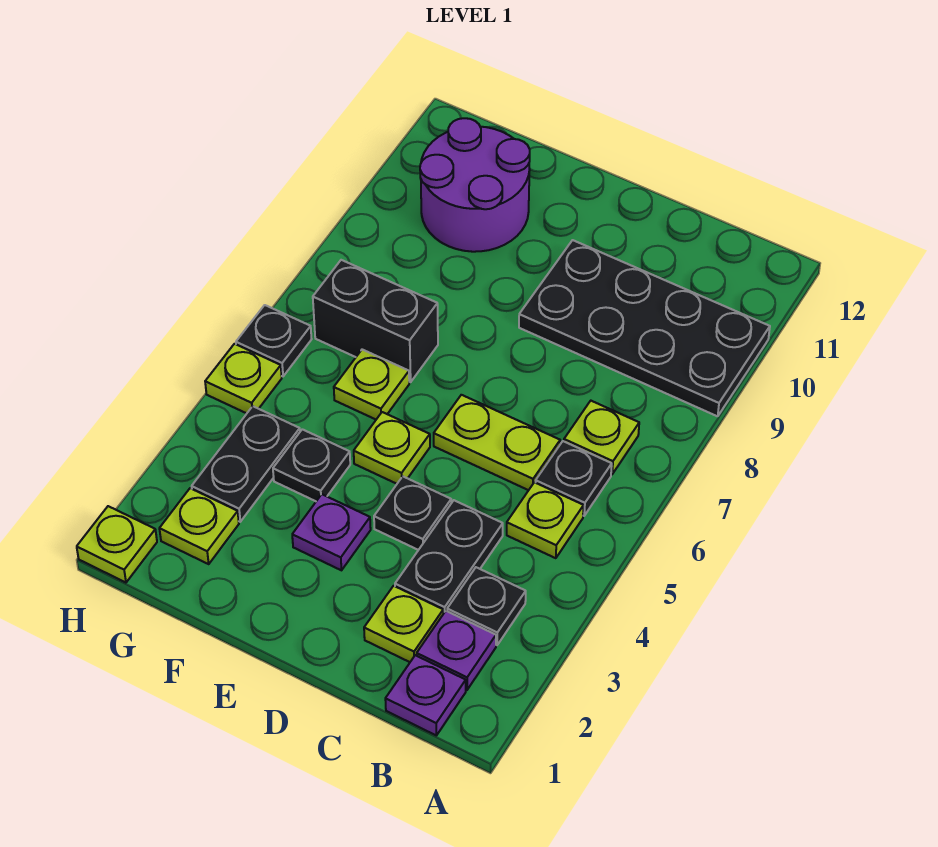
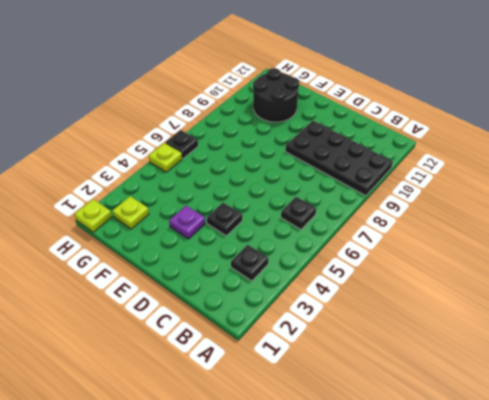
black round brick F10:G11 level 1 -> purple round brick F10:G11 level 1
none -> purple plate B1 level 1
none -> purple plate B2 level 1
none -> lime plate B5 level 1

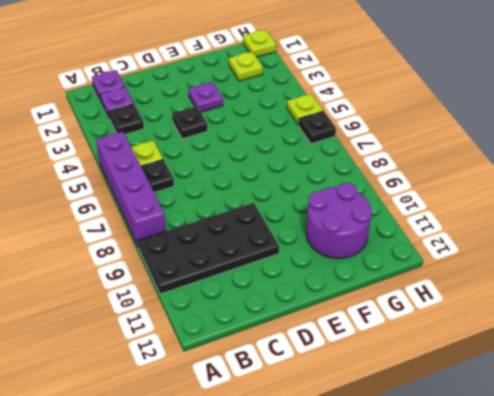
purple brick A5:A8 level 1 -> none
none -> lime plate B7 level 1
none -> lime plate C2 level 1
none -> black plate C3:C4 level 1

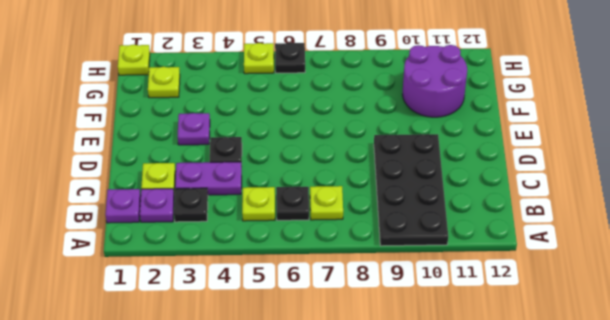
purple plate C3:C4 level 1 -> black plate C3:C4 level 1
none -> lime plate C6:D6 level 1
none -> lime plate E5 level 1
none -> black plate F4 level 1

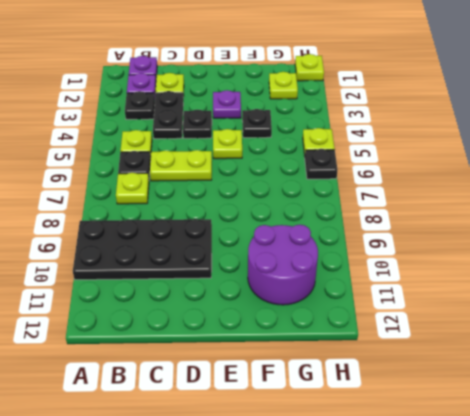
none -> lime plate F6 level 1
none -> black brick F7:G7 level 1
none -> black plate G3:G4 level 1

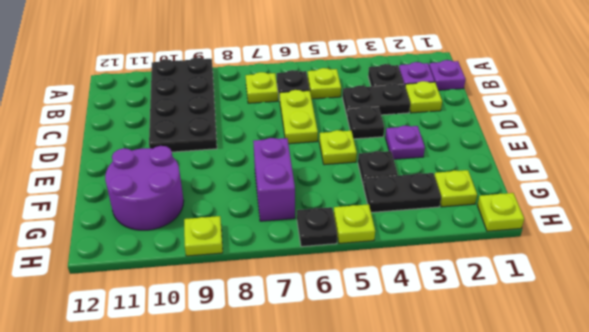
purple brick F7:G7 level 1 -> black brick F7:G7 level 1
lime plate H9 level 1 -> lime plate F6 level 1

